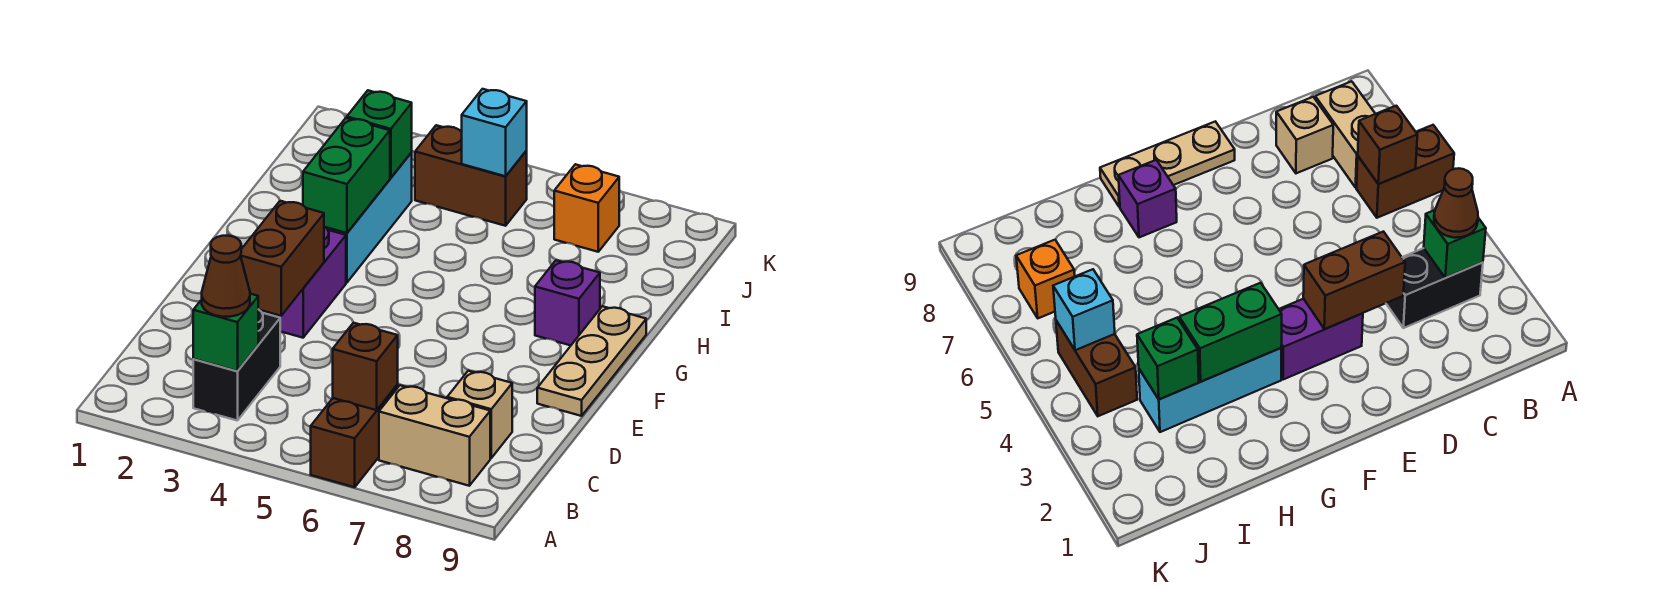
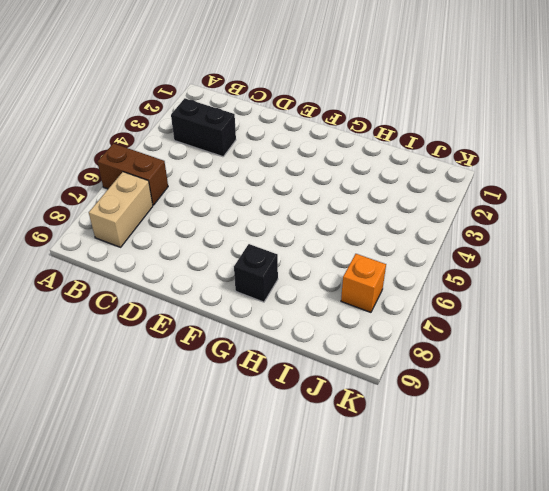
black brick G8 level 1 -> purple brick G8 level 1
none -> tan brick C8 level 1
none -> purple brick E3:F3 level 1
none -> tan plate E9:G9 level 1

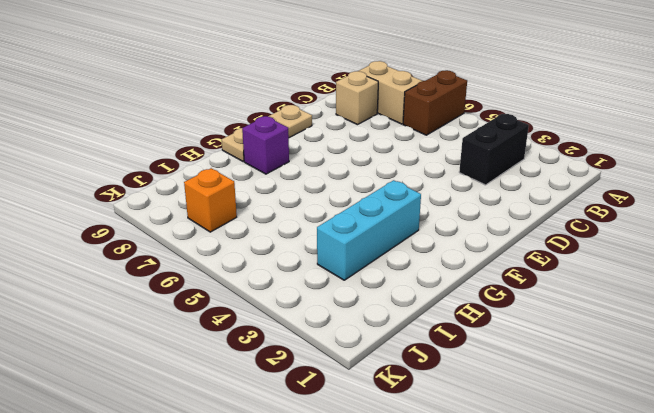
none -> purple brick E3:F3 level 1
none -> brown brick J4:J5 level 1
none -> green brick B3 level 2

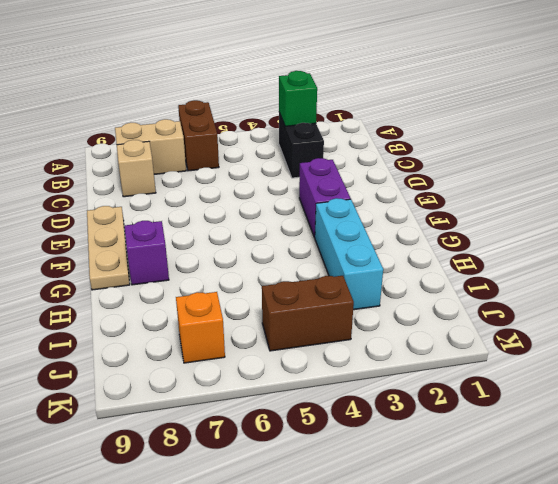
none -> brown brick B6 level 2
none -> brown brick D3:E3 level 2
none -> green brick G3:H3 level 2

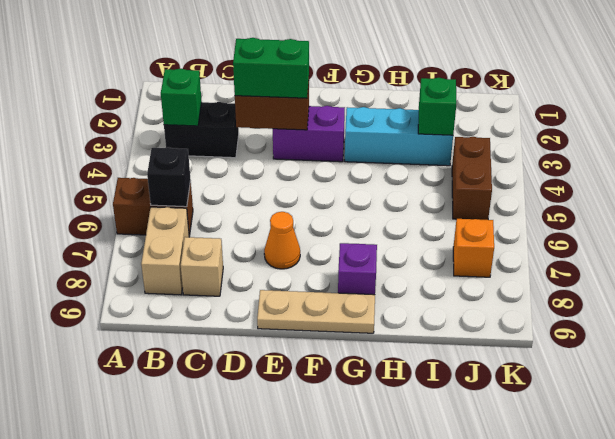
black brick B6 level 2 -> brown brick B6 level 2
green brick D3:E3 level 3 -> green brick G3:H3 level 2
orange cone E7 level 1 -> none
none -> cyan brick J5 level 2
none -> brown cone B3 level 3

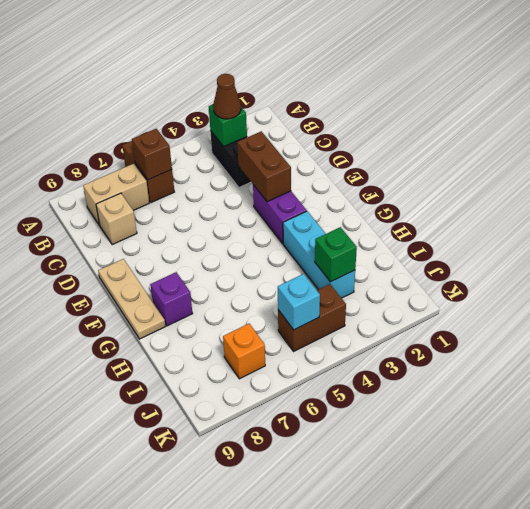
none -> green brick G3:H3 level 2

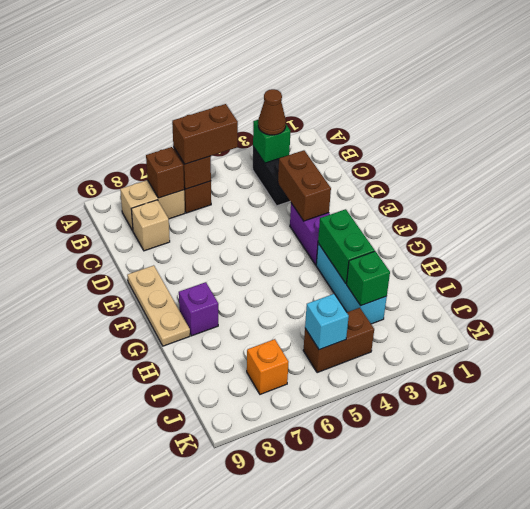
brown brick B5:B6 level 3 -> none
brown brick B7 level 2 -> none

